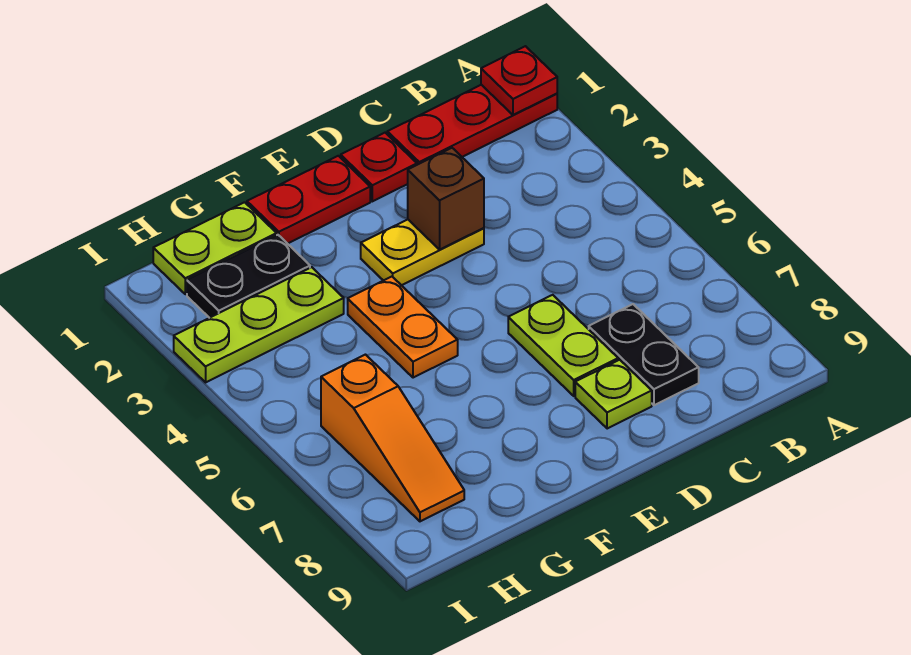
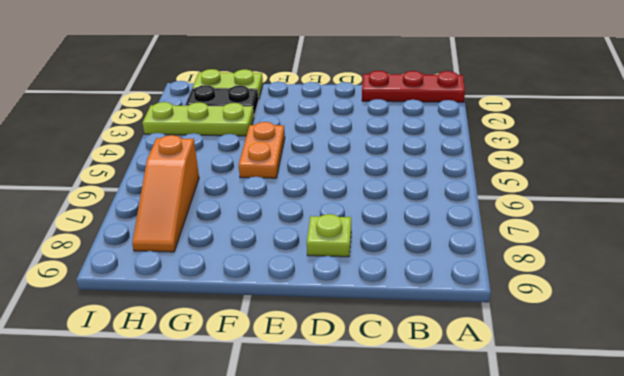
none -> black plate C7:C8 level 1
none -> red plate D1 level 1
none -> yellow plate D3:E3 level 1

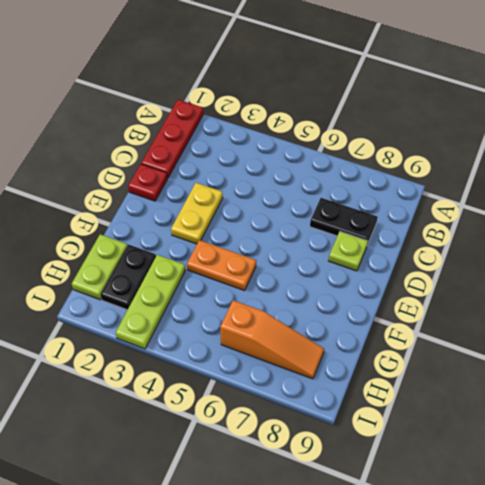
none -> lime plate D6:D7 level 1
none -> red plate E1:F1 level 1
none -> red plate A1 level 2

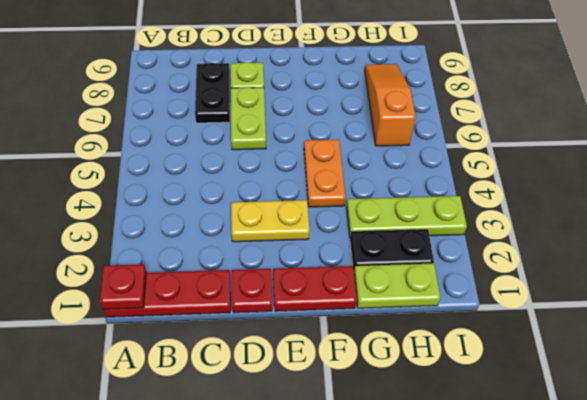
none -> brown brick D3 level 2

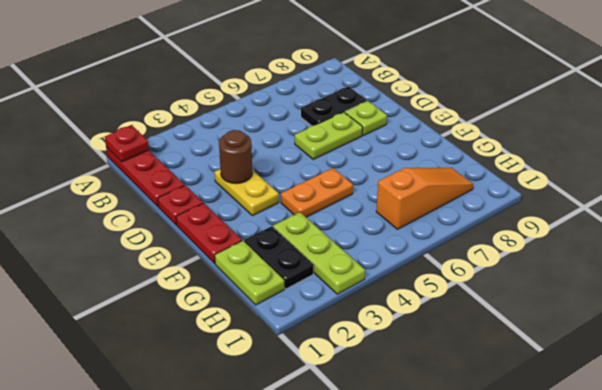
brown round brick D3 level 2 -> brown brick D3 level 2

